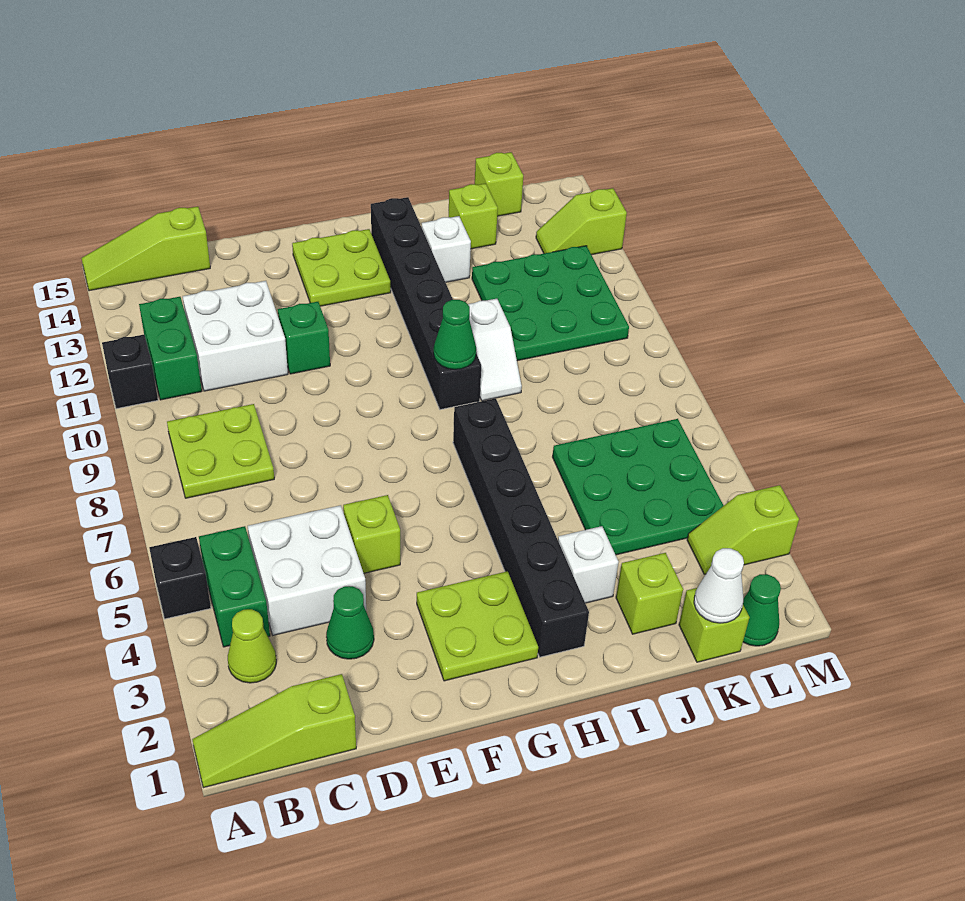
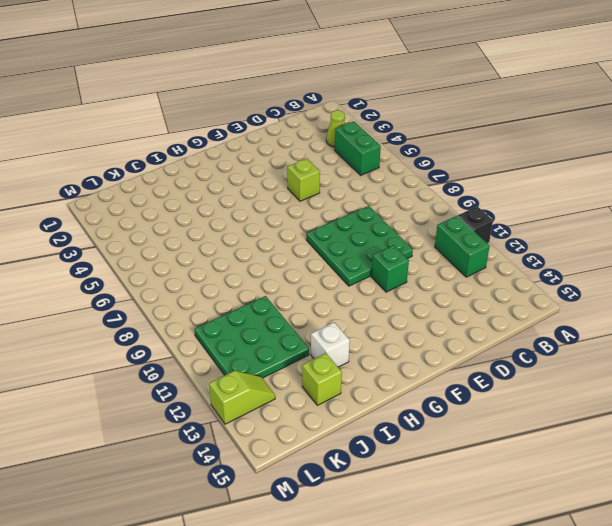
green plate D8:F10 level 1 -> green plate J4:L6 level 1
none -> lime slope A1:C1 level 1 top C
none -> black brick A5 level 1
none -> lime slope A15:C15 level 1 top C
none -> lime plate B8:C9 level 1

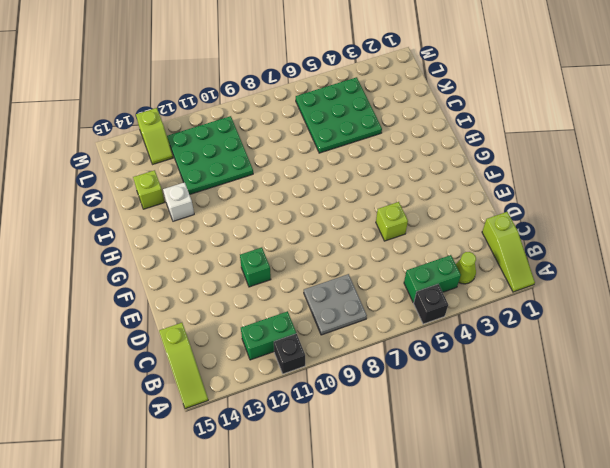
grey plate B8:C9 level 1 -> lime plate B8:C9 level 1
none -> white brick C4:D5 level 1
none -> white brick C11:D12 level 1
none -> green cone D3 level 1
none -> lime plate F2:G3 level 1

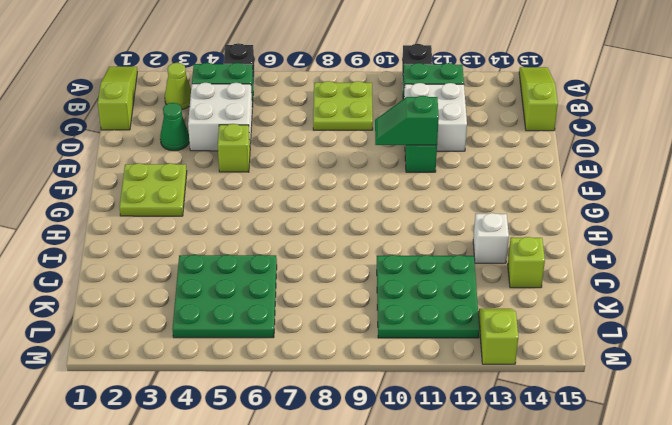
green slope E10:E11 level 2 top 11 -> none
none -> lime plate F13:G14 level 1
none -> black brick H2:H7 level 1
none -> black brick H9:H14 level 1
none -> white brick I3 level 1

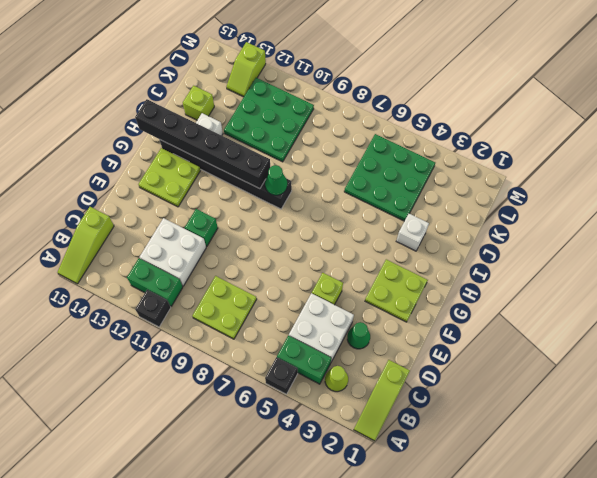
black brick H10:H15 level 2 -> black brick H2:H7 level 1
none -> white slope I9:I10 level 1 top 10
none -> lime brick J2 level 1
none -> lime brick K1 level 1
none -> lime brick K15 level 1

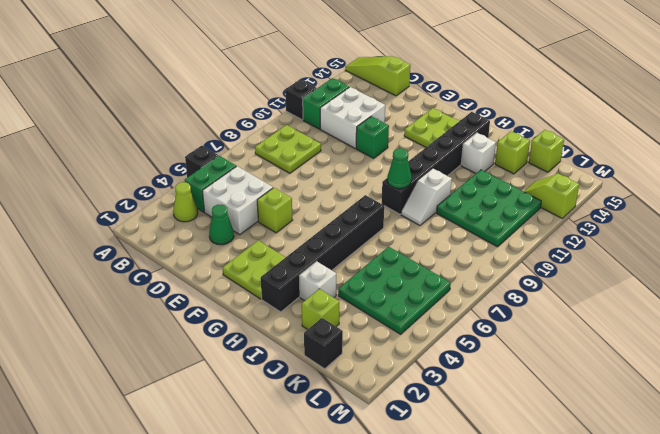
black brick K1 level 1 -> lime brick K1 level 1
none -> lime slope A1:C1 level 1 top C
none -> green cone L1 level 1
none -> lime slope L3:M3 level 1 top M
none -> white cone K1 level 2

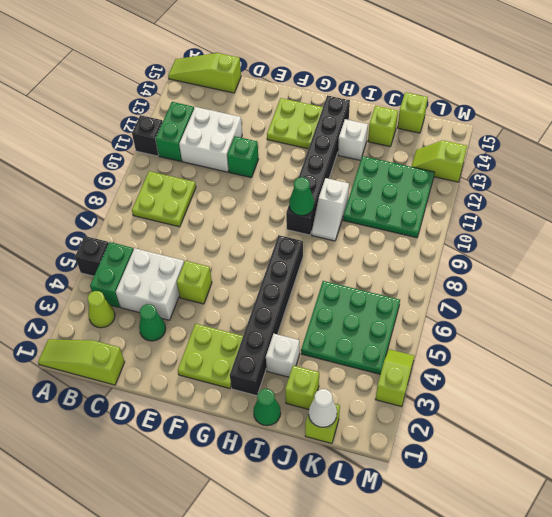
green cone I1 level 1 -> green cone L1 level 1
lime slope M3:M4 level 1 top 3 -> lime slope L3:M3 level 1 top M

